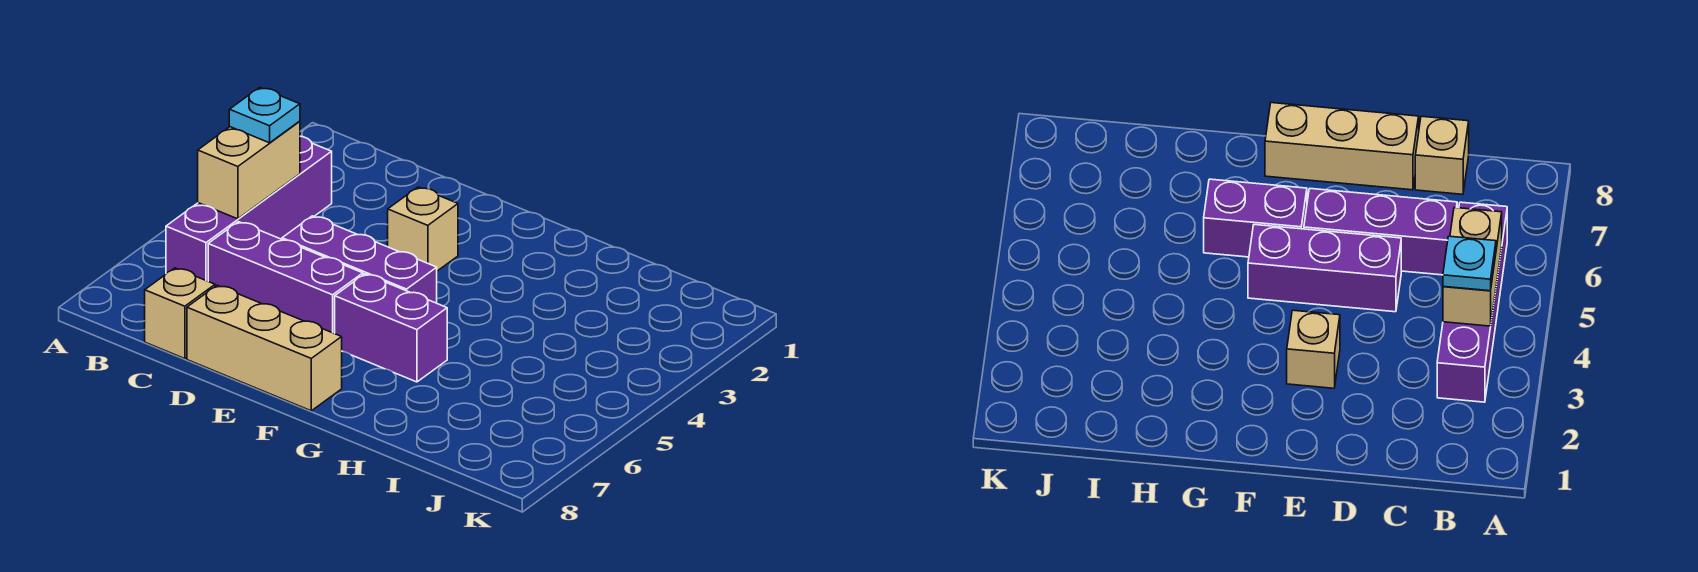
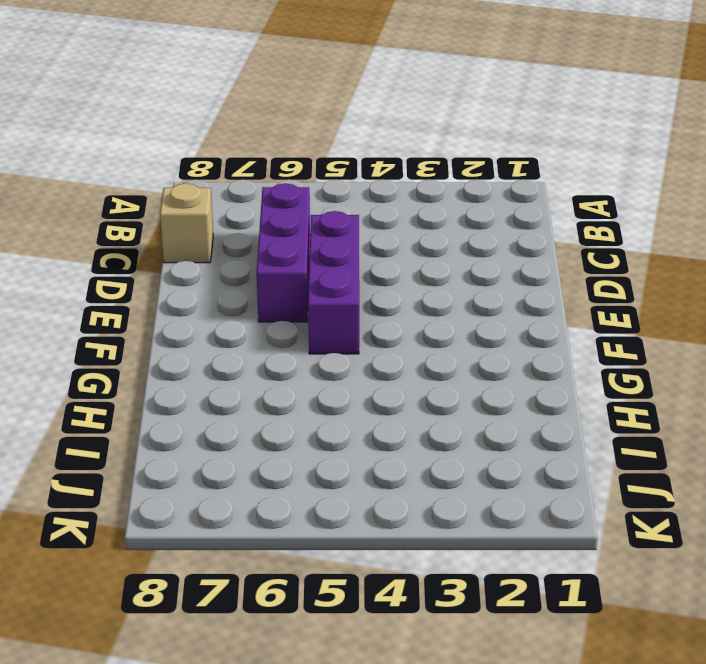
none -> purple brick B3:B6 level 1
none -> tan brick D8:F8 level 1

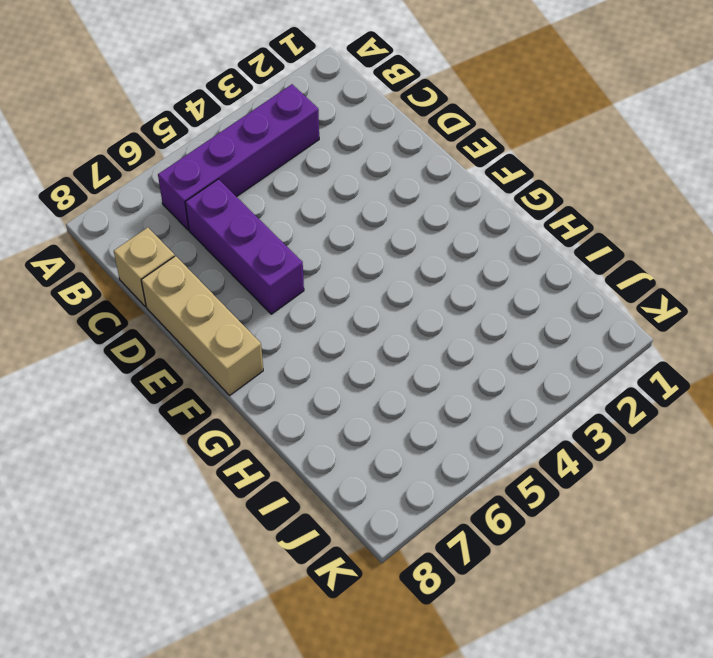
none -> purple brick D5:F5 level 1
none -> tan brick E3 level 1

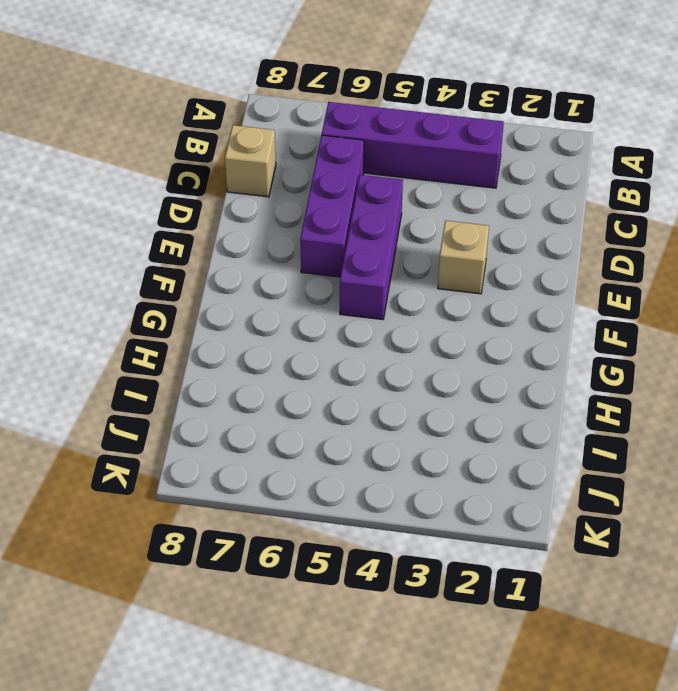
none -> tan brick D8:F8 level 1
none -> purple brick F6:G6 level 1

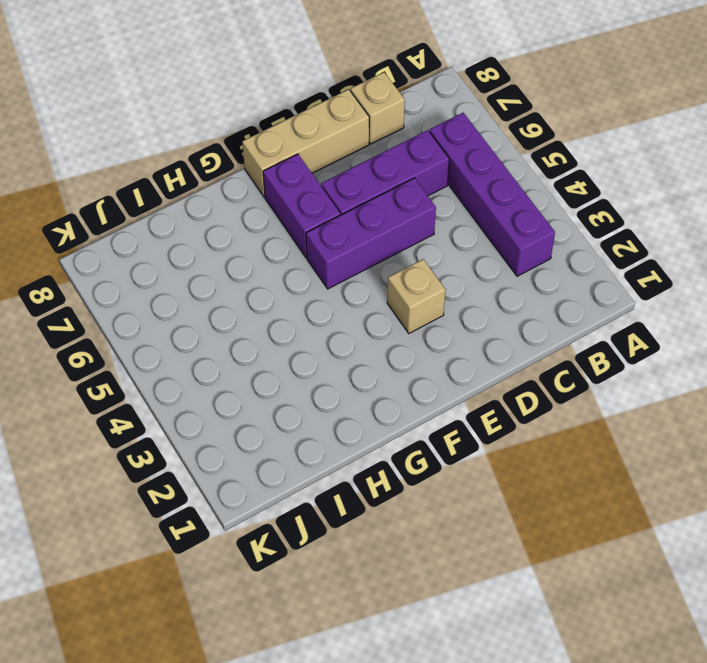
purple brick F6:F7 level 1 -> purple brick F6:G6 level 1
none -> tan brick B4:B5 level 2
none -> cyan plate B4 level 3

